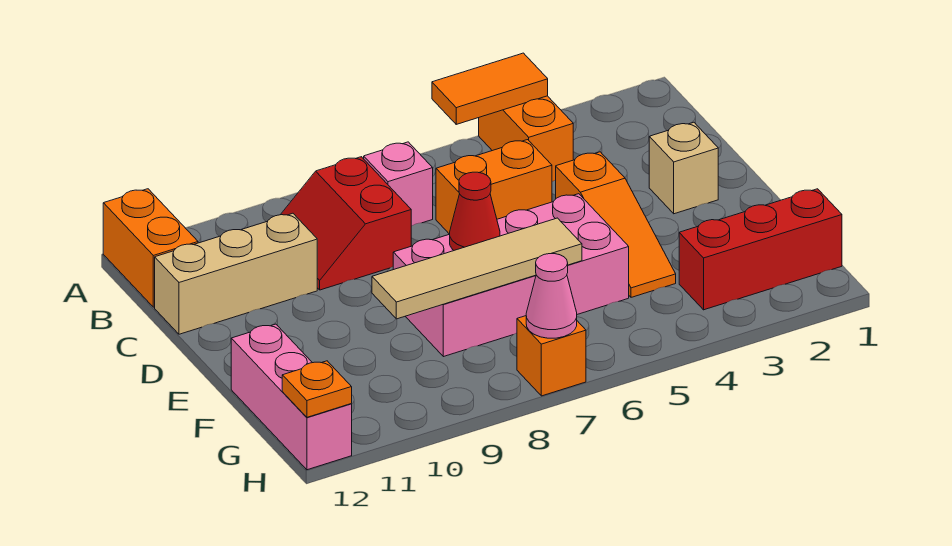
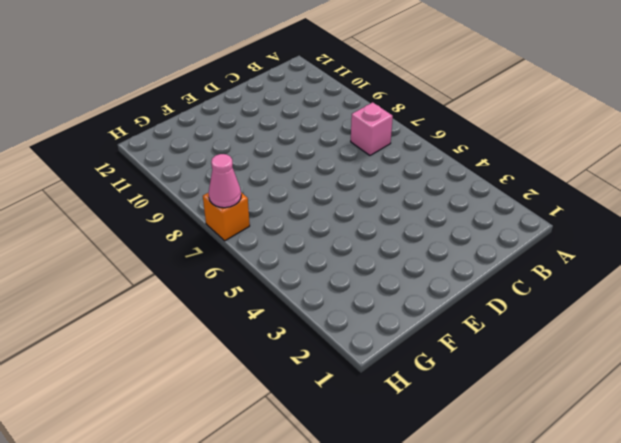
none -> orange brick A4:B4 level 1
none -> orange brick A12:B12 level 1
none -> red slope B8:C9 level 1 top 8

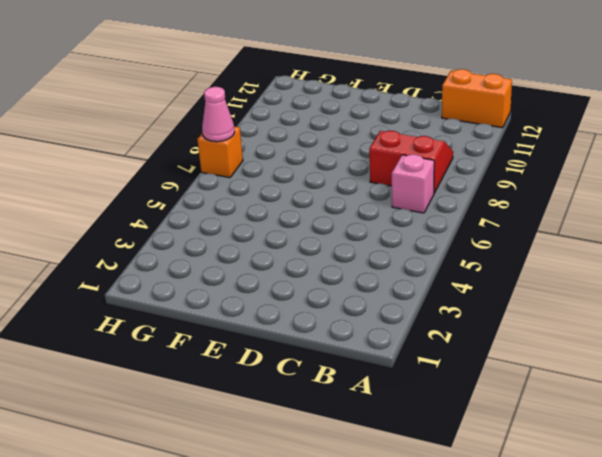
none -> orange brick A4:B4 level 1
none -> orange brick C5:C6 level 1
none -> tan brick C10:C12 level 1

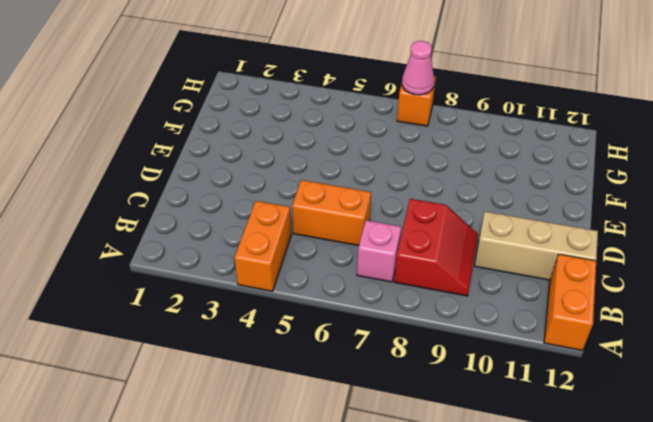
none -> tan brick D2 level 1
none -> orange slope D4:F4 level 1 top D
none -> pink brick E5:F8 level 1

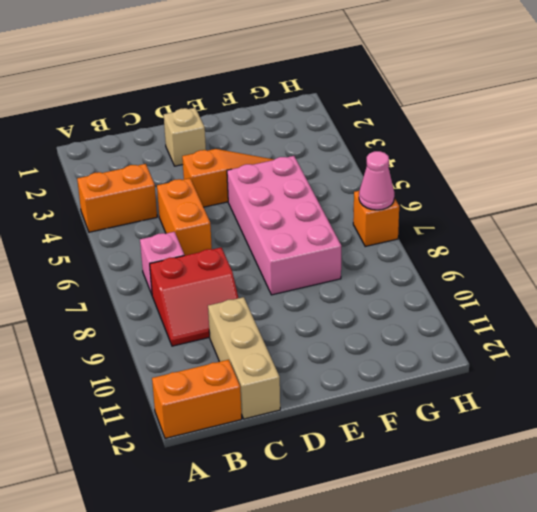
none -> pink brick F12:H12 level 1
none -> red brick G1:G3 level 1
none -> orange tile A4:A5 level 2

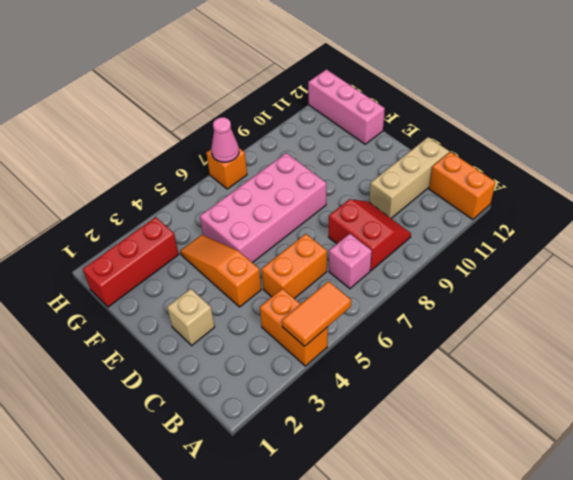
none -> red cone E7 level 2
none -> tan tile F6:F9 level 2
none -> orange plate H12 level 2

